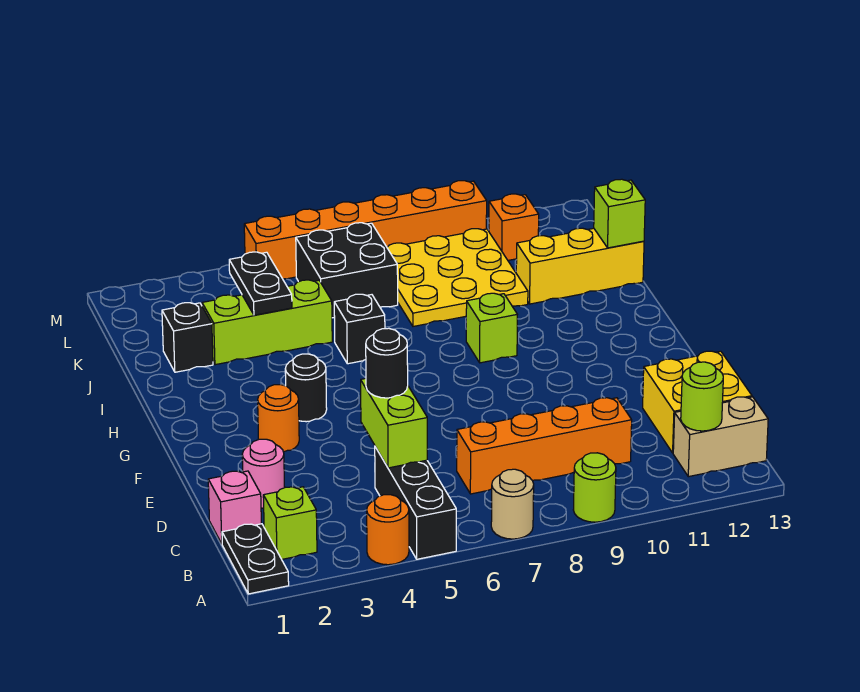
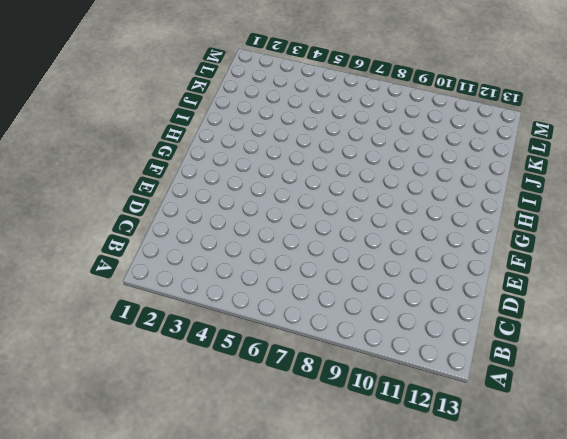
none -> black plate A1:B1 level 1
none -> orange round brick A4 level 1
none -> black brick A5:C5 level 1

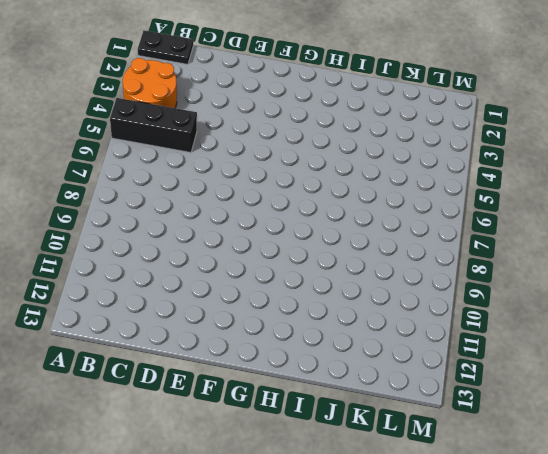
orange round brick A3:B4 level 1 -> orange round brick A4 level 1
none -> tan round brick A7 level 1
none -> lime round brick A9 level 1
none -> lime brick B2 level 1

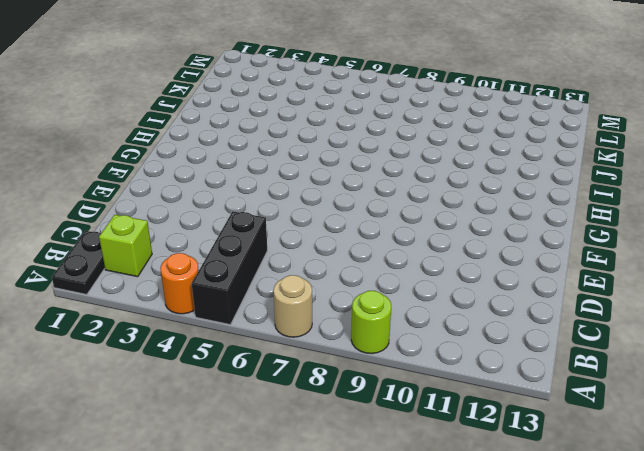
none -> tan brick B12:B13 level 1
none -> pink brick C1 level 1
none -> orange brick C7:C10 level 1

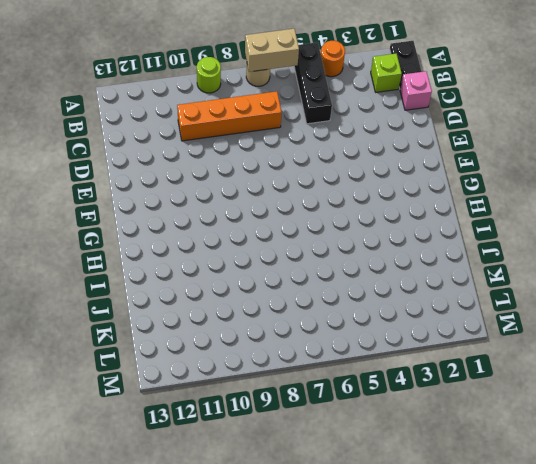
tan brick A6:A7 level 2 -> tan brick B12:B13 level 1
none -> yellow brick C12:D13 level 1
none -> pink round brick D2 level 1
none -> orange round brick F3 level 1

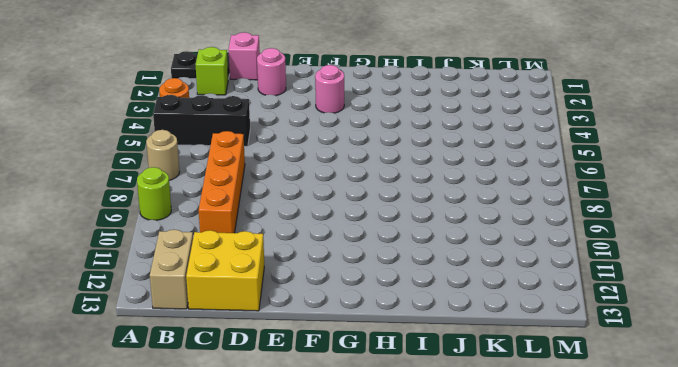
pink round brick F3 level 1 -> orange round brick F3 level 1
none -> black round brick G4 level 1
none -> lime brick H9 level 1
none -> black brick I6 level 1

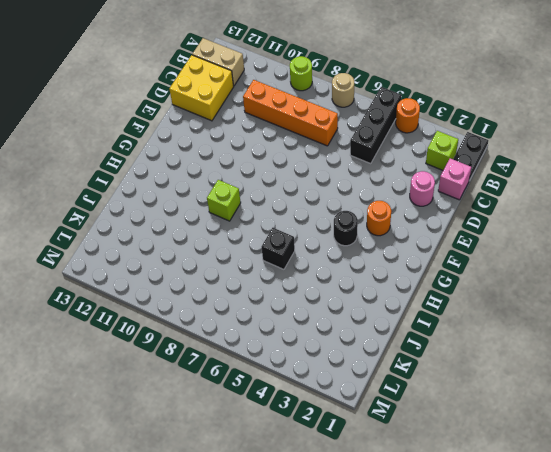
none -> black brick J2 level 1
none -> lime brick J3:J5 level 1
none -> yellow plate J8:L10 level 1

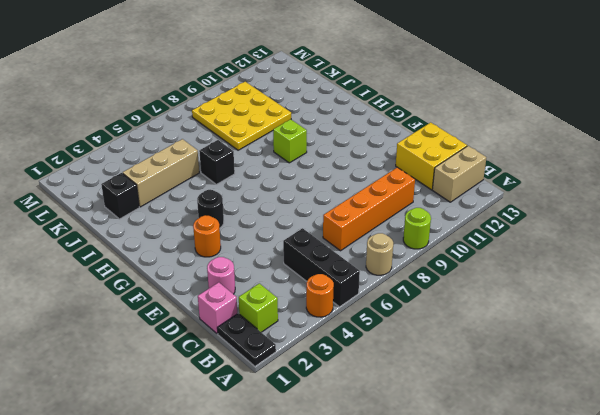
tan brick J3:J5 level 1 -> lime brick J3:J5 level 1
none -> yellow brick J11:J13 level 1
none -> black brick K6:L7 level 1
none -> orange brick L11 level 1

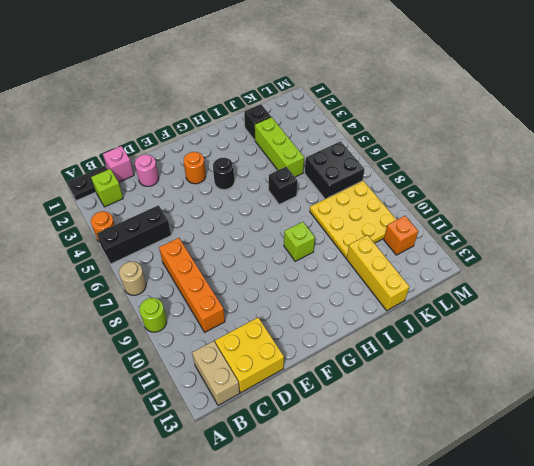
none -> orange brick M5:M10 level 1
none -> lime round brick B12 level 2
none -> lime brick C5:D5 level 2

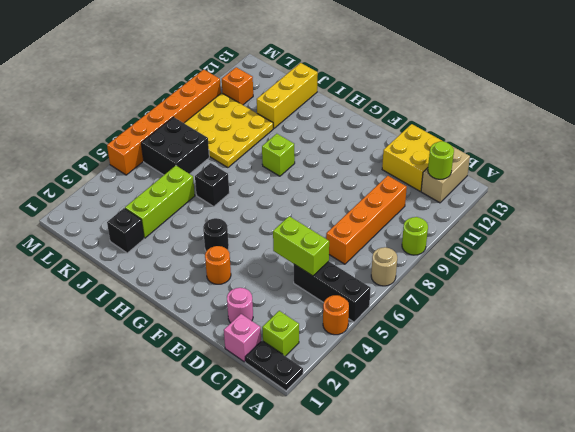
none -> black plate J4:K4 level 2
none -> lime brick J13 level 2
none -> black round brick D5 level 3

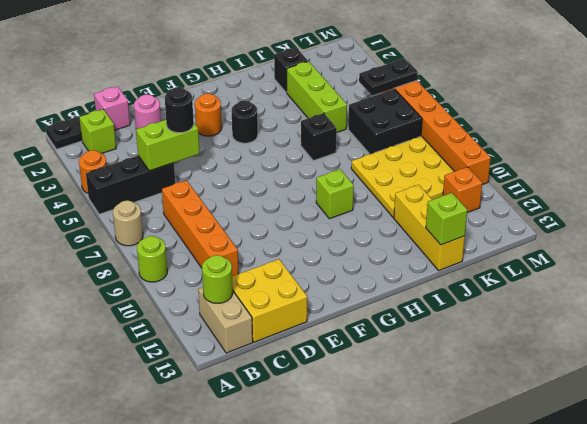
black plate L5:M5 level 2 -> black plate J4:K4 level 2

